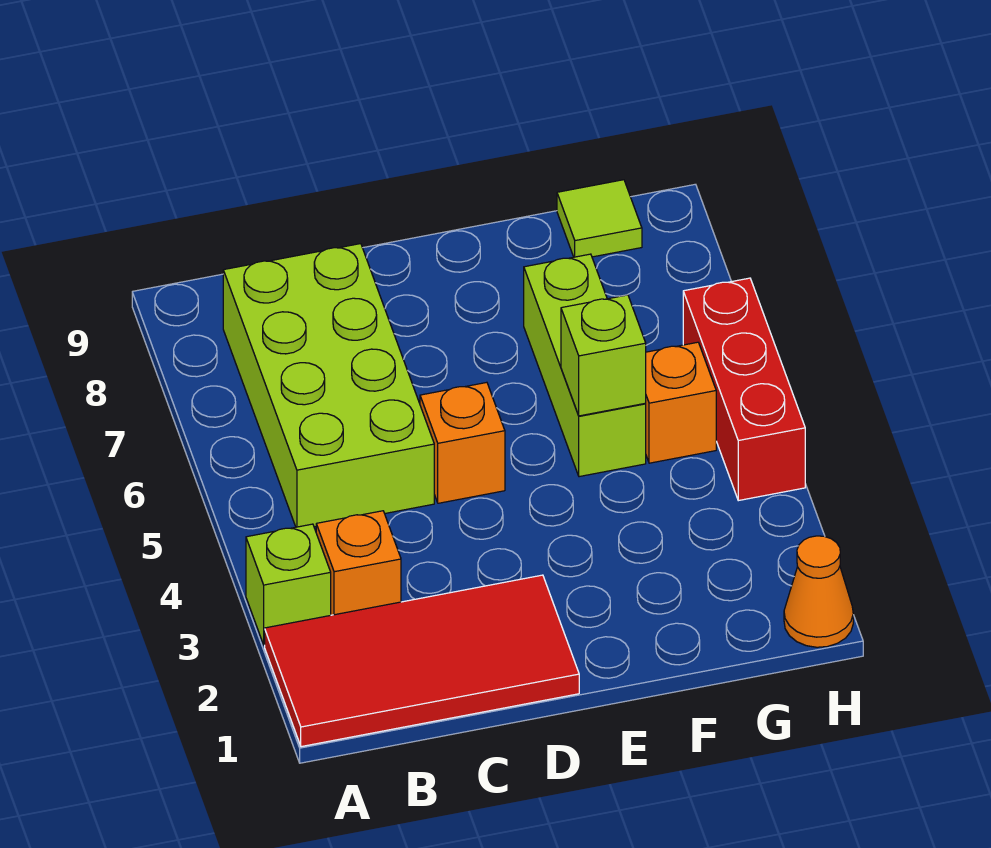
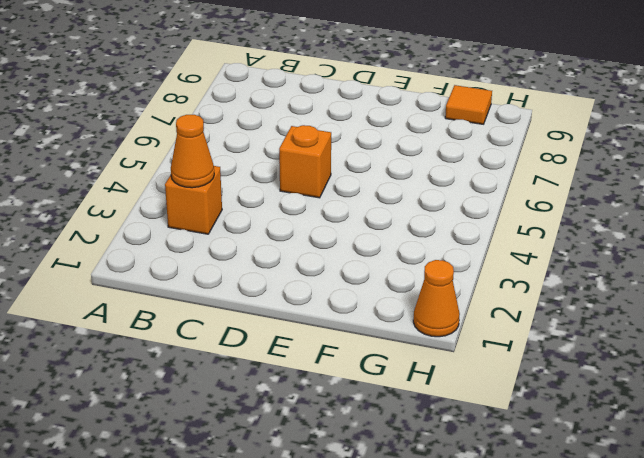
orange cone B3 level 2 -> none
orange tile G9 level 1 -> lime tile G9 level 1
none -> red tile A1:D2 level 1
none -> lime brick A3 level 1

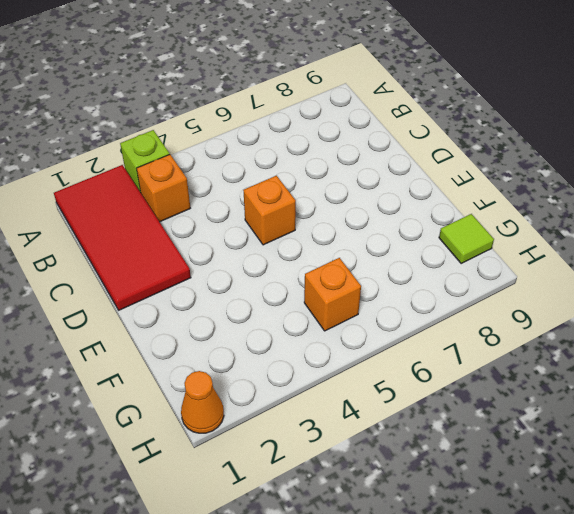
none -> lime brick B5:C8 level 1
none -> lime brick F5:F7 level 1

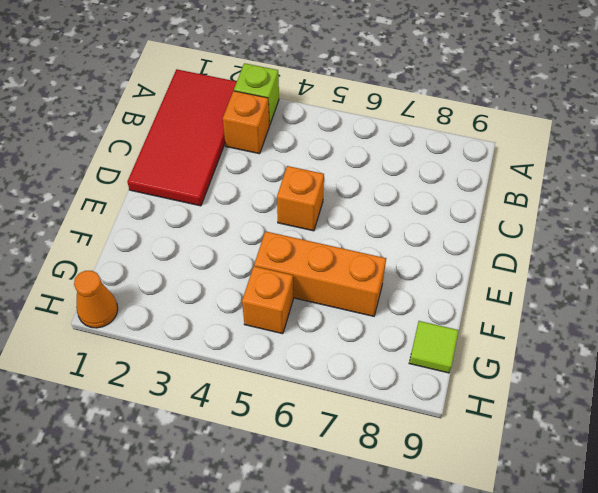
orange brick F5:F7 level 1 -> lime brick F5:F7 level 1
none -> lime brick B5:C8 level 1
none -> red brick H4:H6 level 1

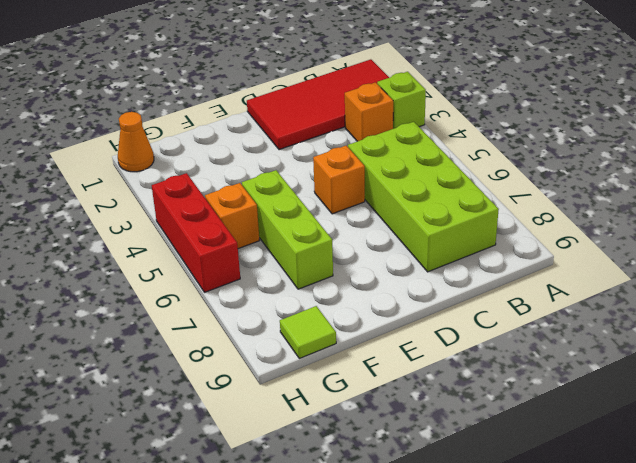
none -> lime brick F5 level 2

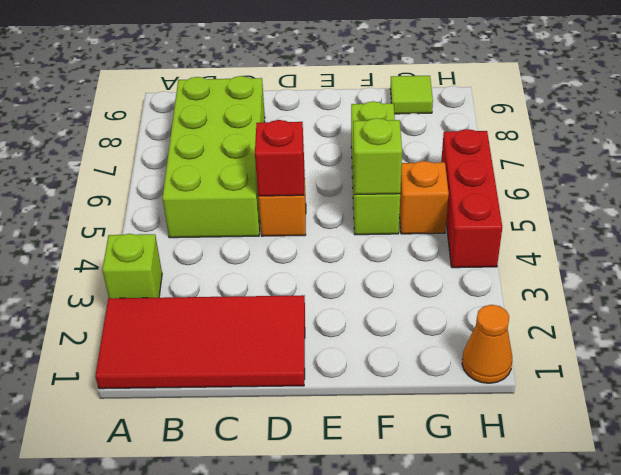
red brick D5 level 2 -> none
none -> orange brick B3 level 1

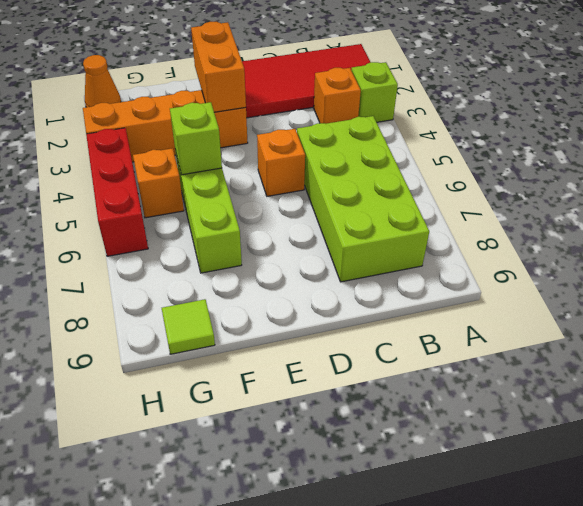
orange brick E2:E3 level 2 -> none
orange brick E3:H3 level 1 -> none

